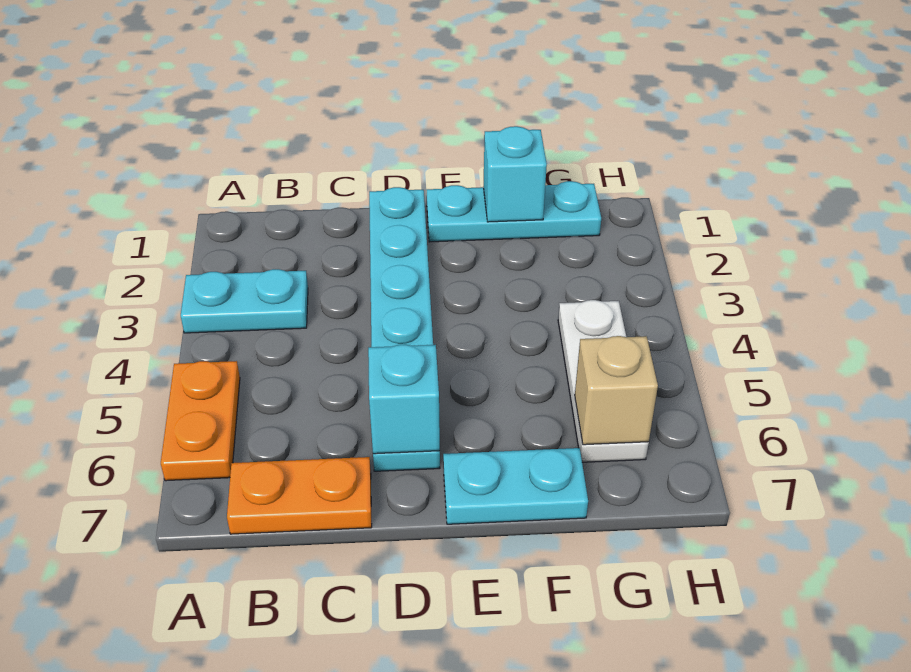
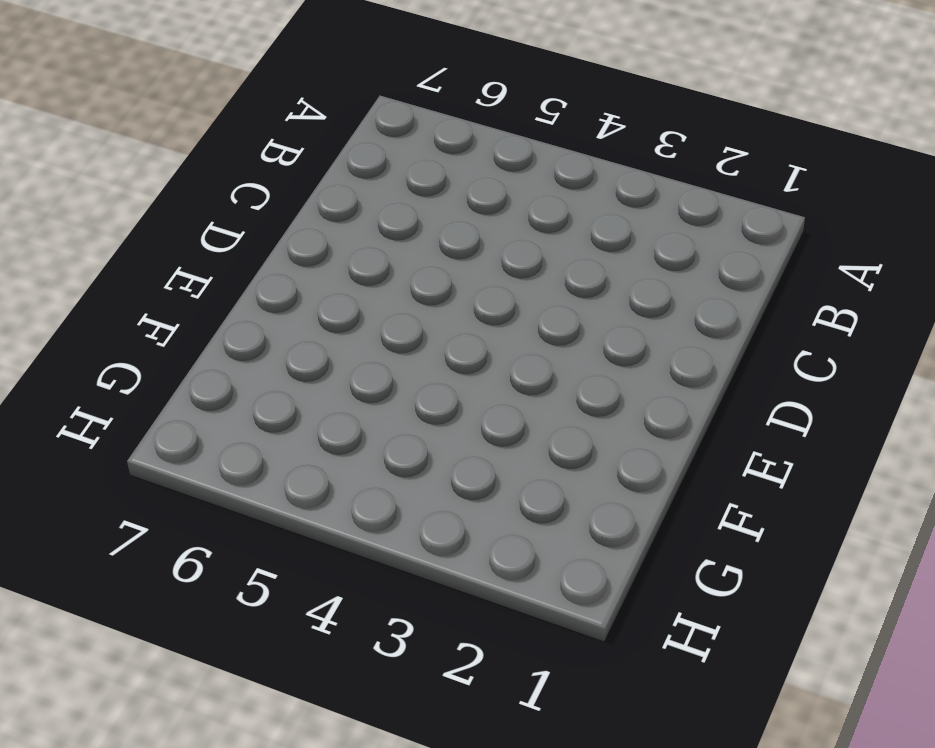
none -> cyan plate A3:B3 level 1
none -> orange plate A5:A6 level 1

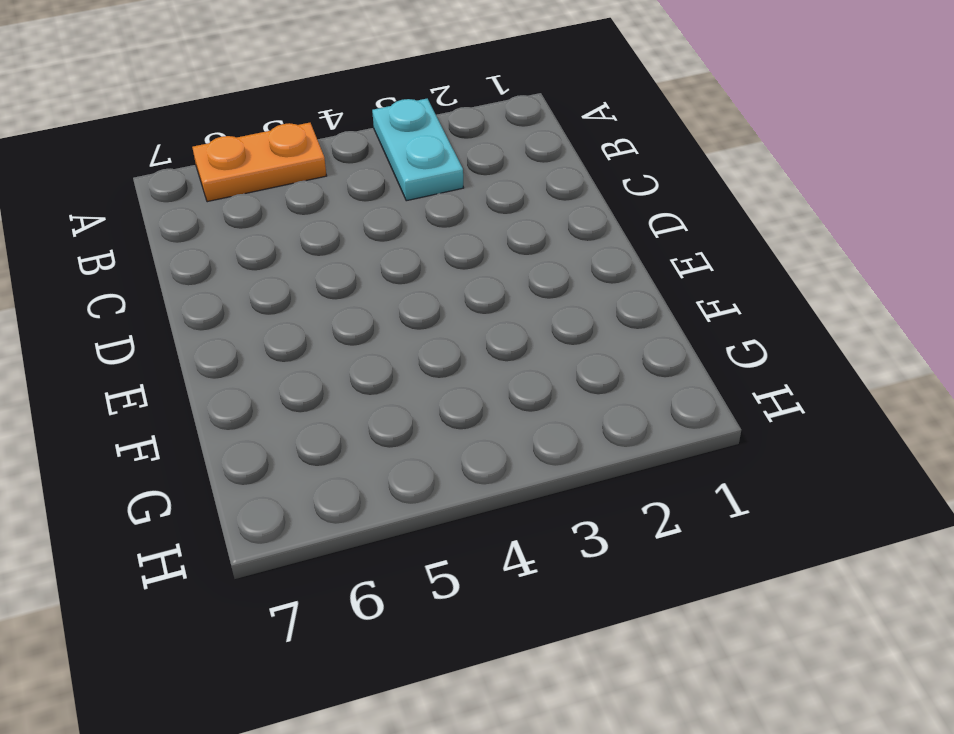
none -> orange plate B7:C7 level 1
none -> cyan plate D1:D6 level 1

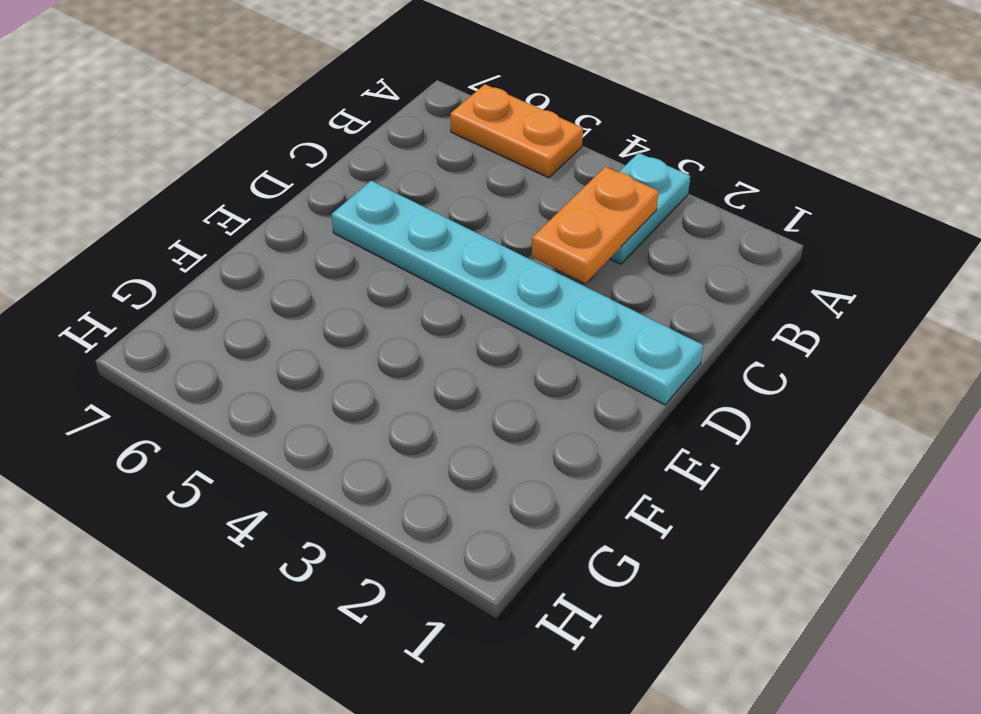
orange plate B3:C3 level 2 -> orange plate B7:C7 level 1
none -> cyan plate E1:G1 level 1
none -> cyan plate E7:F7 level 1

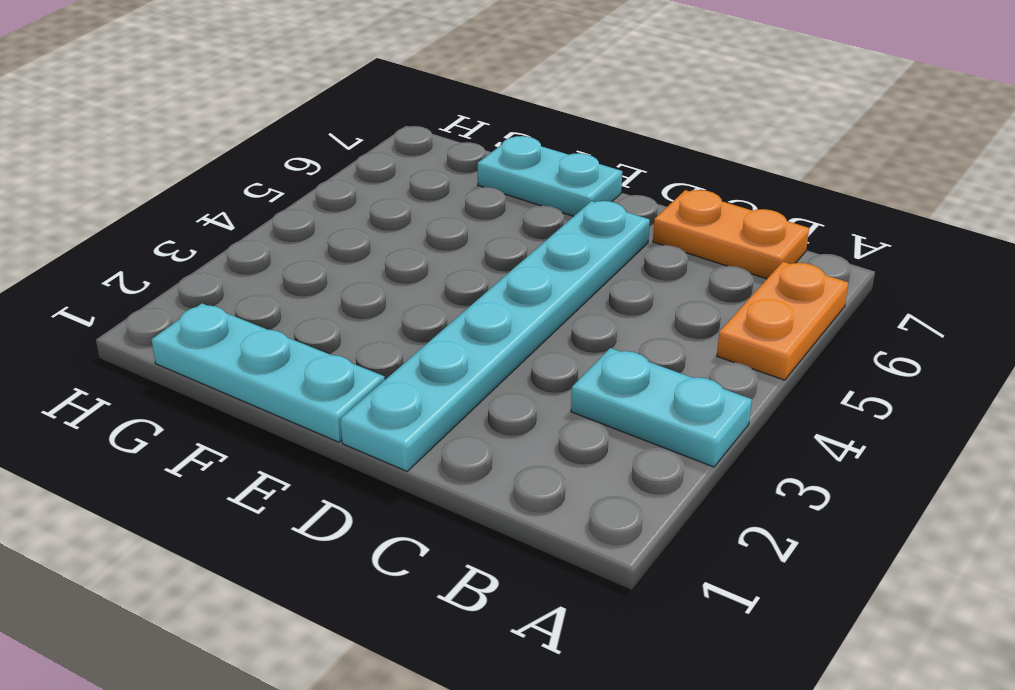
none -> white plate G4:G6 level 1
none -> cyan brick D6 level 2

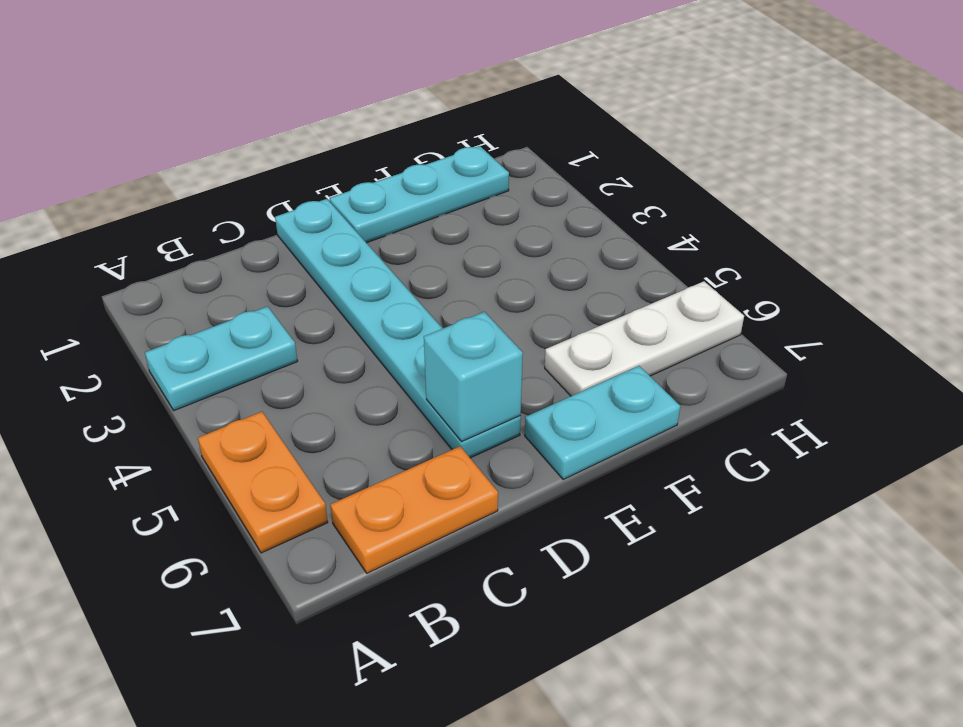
white plate F6:H6 level 1 -> white plate G4:G6 level 1
none -> cyan brick F1 level 2
none -> tan brick G6 level 2

